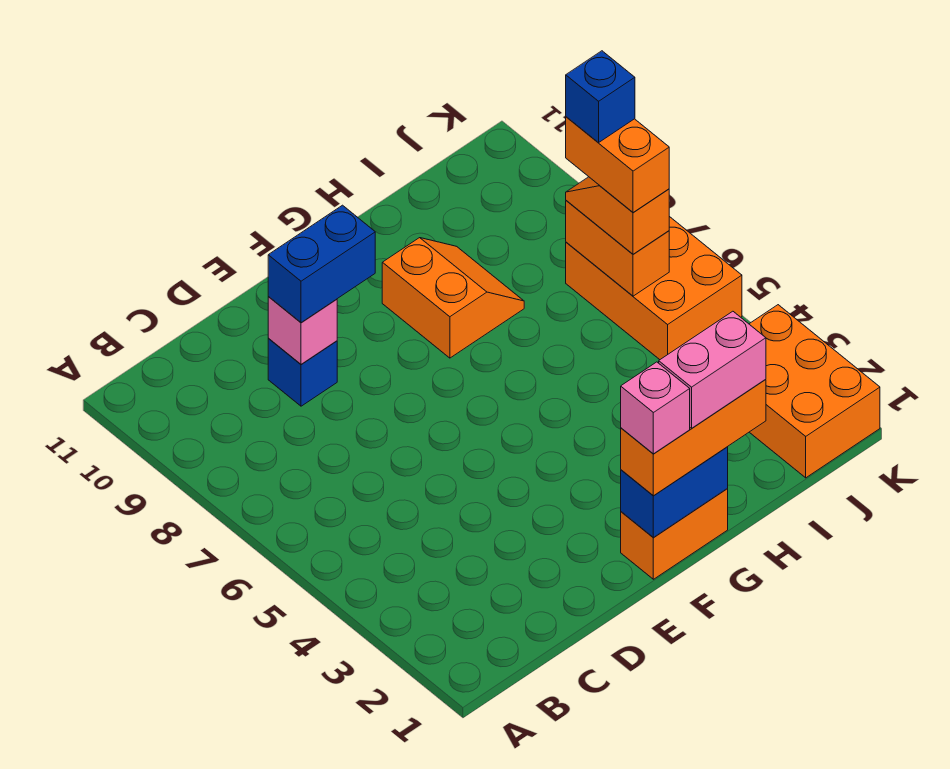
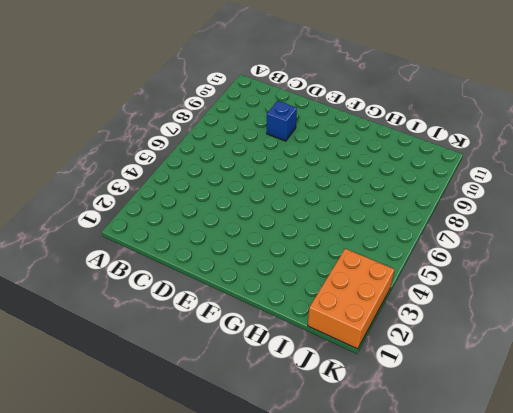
none -> orange brick F1:G1 level 1
none -> orange slope G8:H9 level 1 top G
none -> orange brick J5:K7 level 1

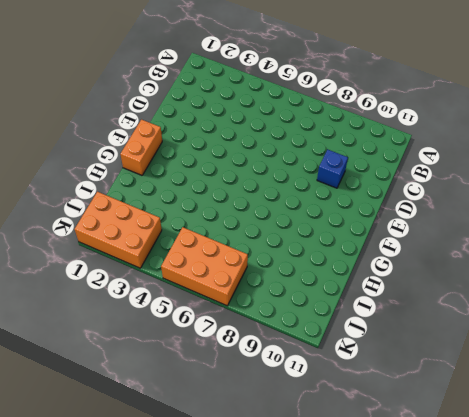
none -> orange slope G8:H9 level 1 top G
none -> pink brick D9 level 2
none -> blue brick F1:G1 level 2

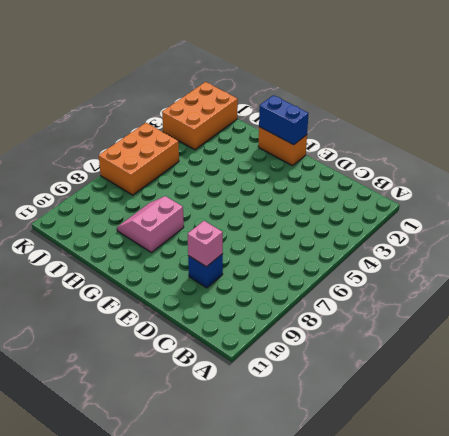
pink slope G8:H9 level 1 top G -> orange slope G8:H9 level 1 top G
none -> orange brick J6:J7 level 2
none -> blue brick D9:E9 level 3
none -> orange brick F1:H1 level 3

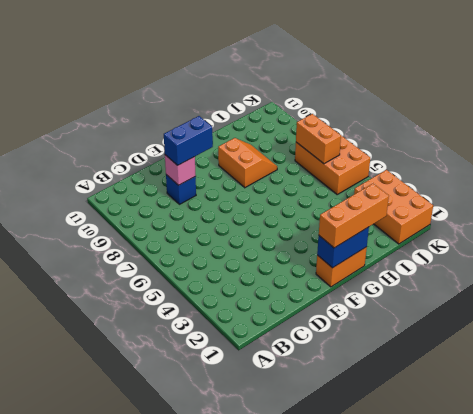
none -> orange slope J6:J7 level 3 top 6
none -> pink brick F1 level 4
none -> pink brick G1:H1 level 4

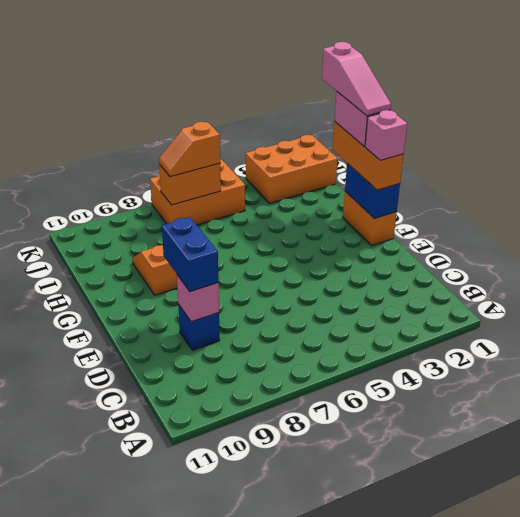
pink slope G1:I1 level 5 top I -> none
none -> orange brick J6:J7 level 4
none -> blue brick J7 level 5

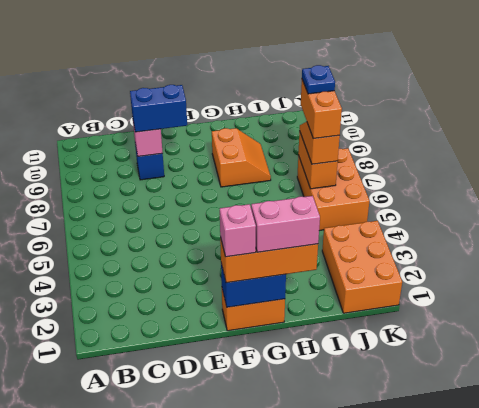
blue plate J7 level 5 -> blue brick J7 level 5

